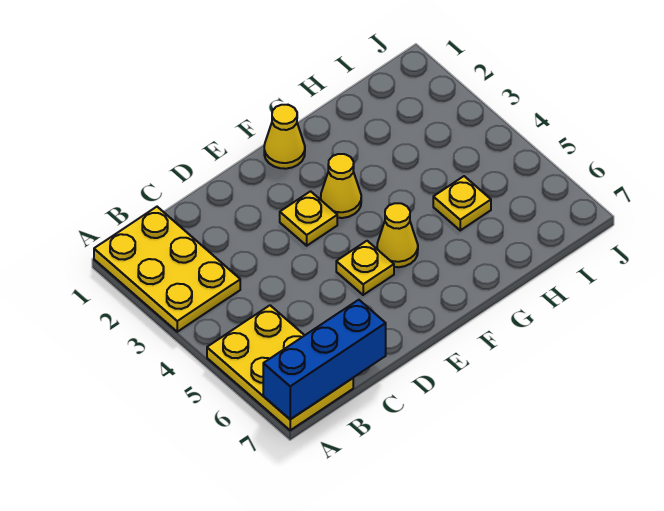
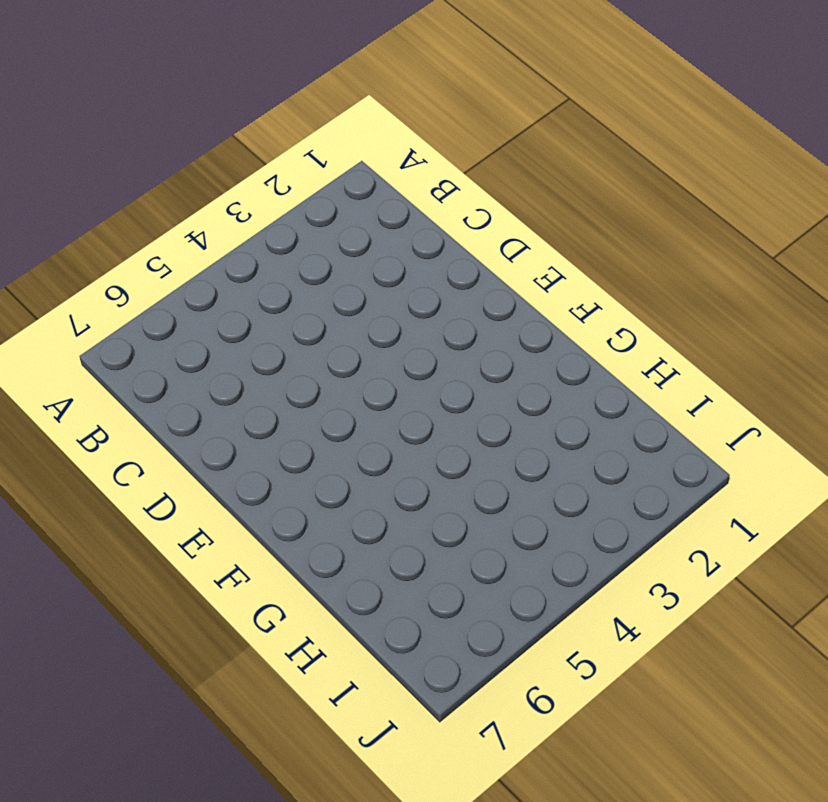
none -> yellow plate A1:B3 level 1
none -> yellow plate A5:B7 level 1

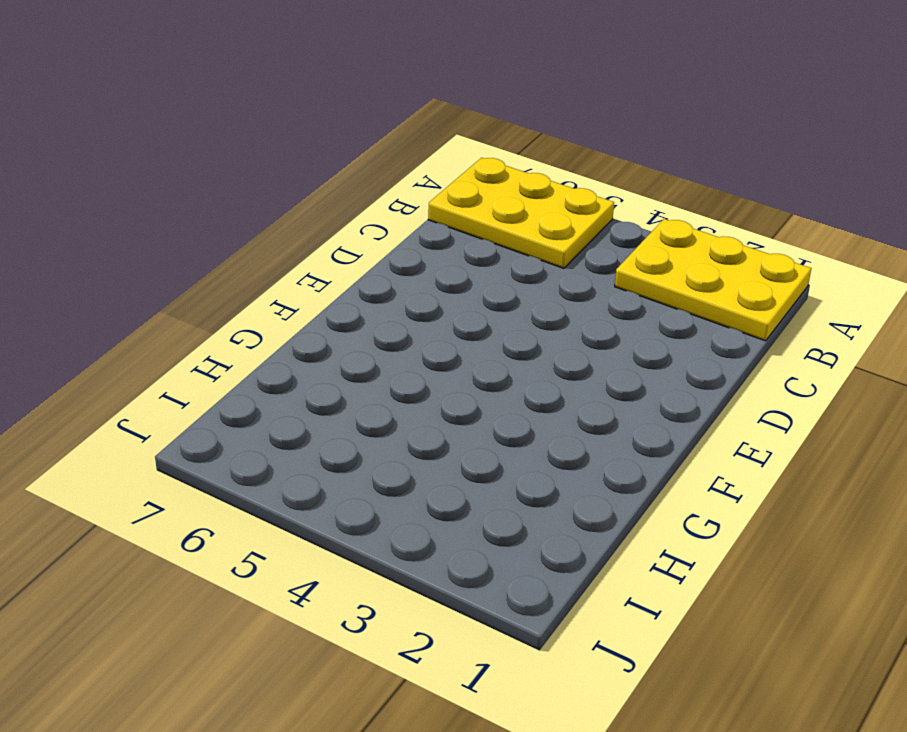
none -> yellow plate E3 level 1
none -> yellow plate E5 level 1

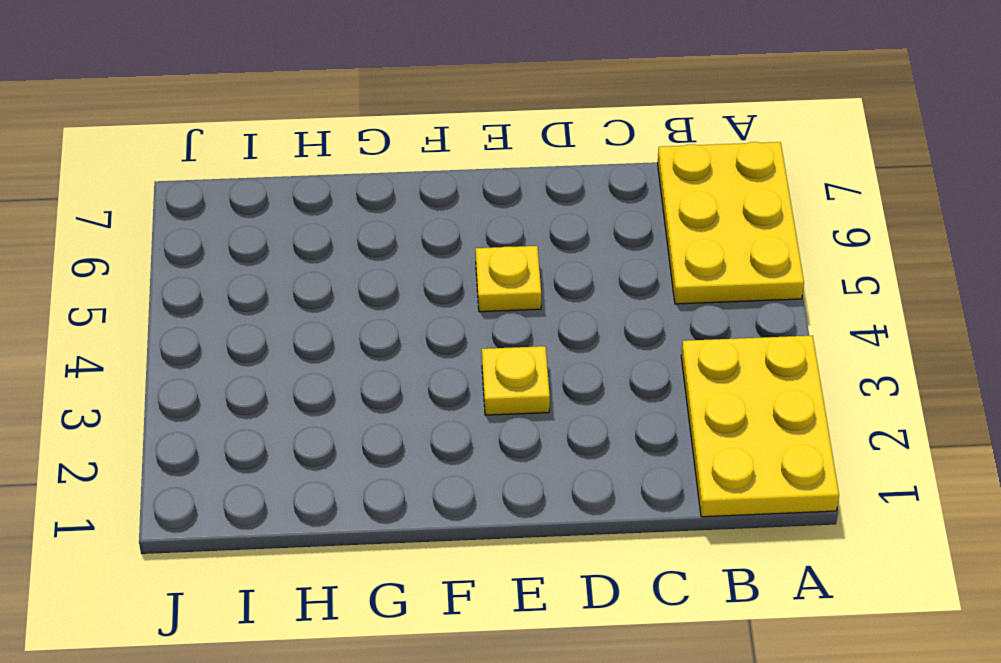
none -> yellow cone F1 level 1
none -> yellow cone F3 level 1

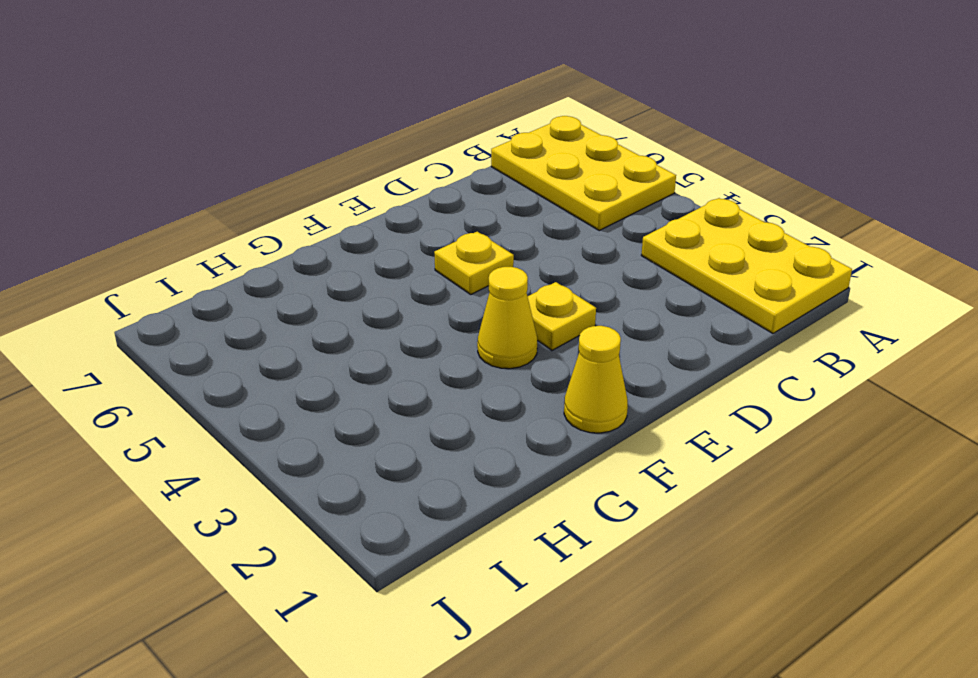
none -> yellow cone F5 level 1
none -> yellow plate H5 level 1

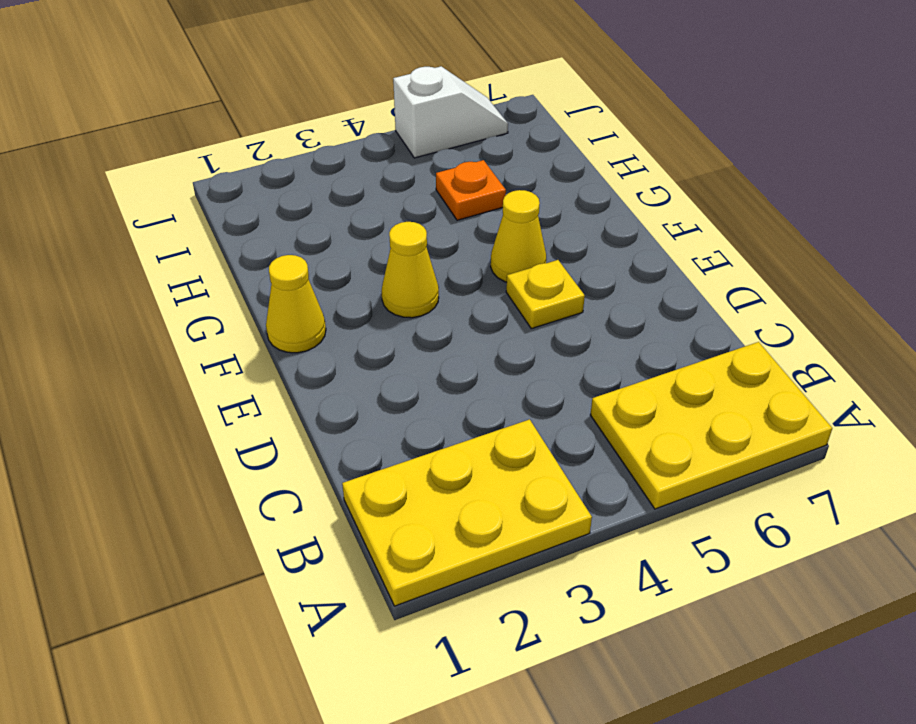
orange plate H5 level 1 -> yellow plate H5 level 1
white slope J5:J6 level 1 top 5 -> none
none -> yellow plate E3 level 1
none -> blue brick A7:C7 level 2

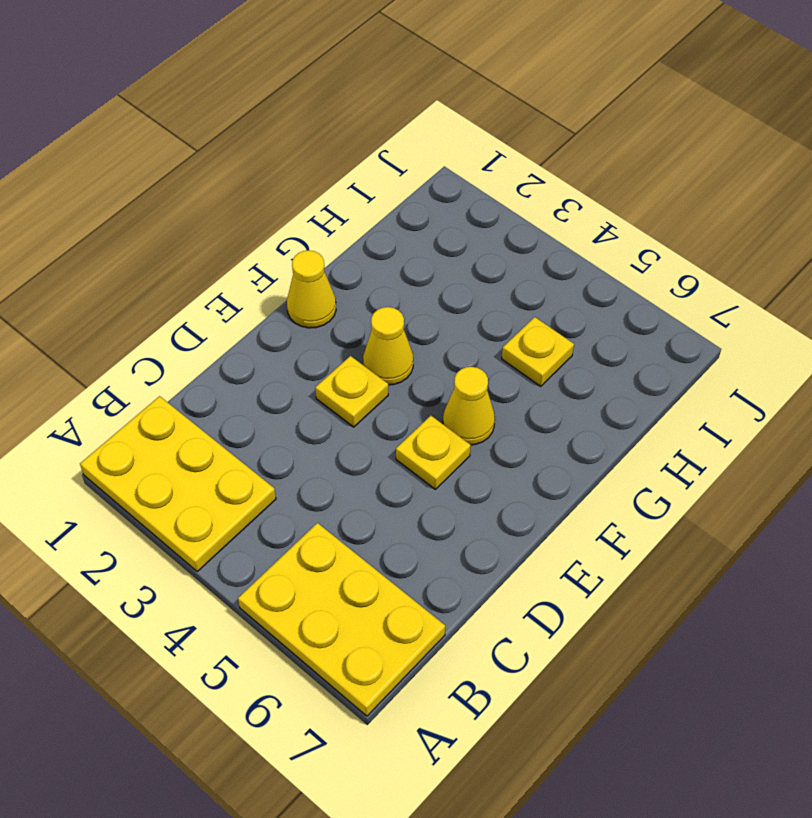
none -> blue brick A7:C7 level 2

